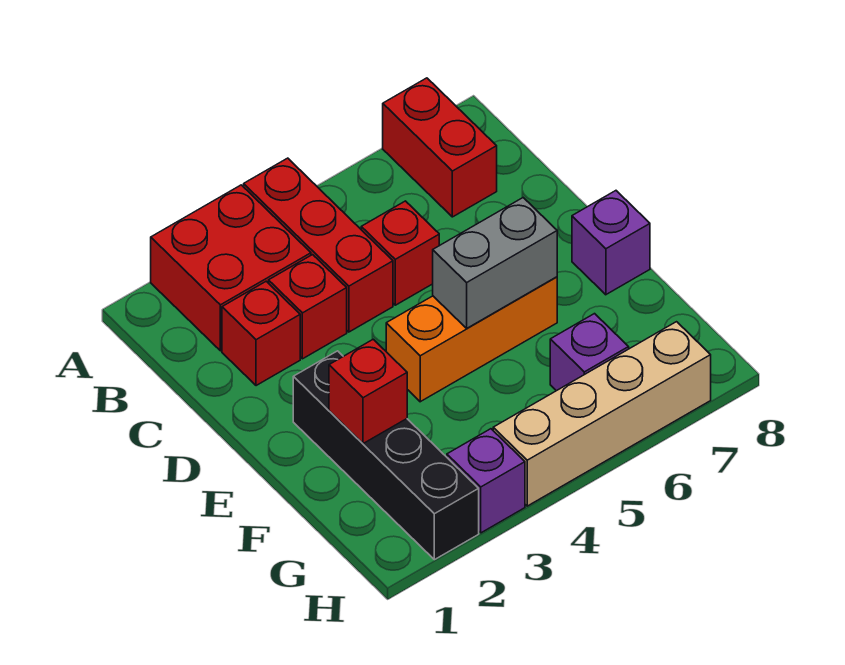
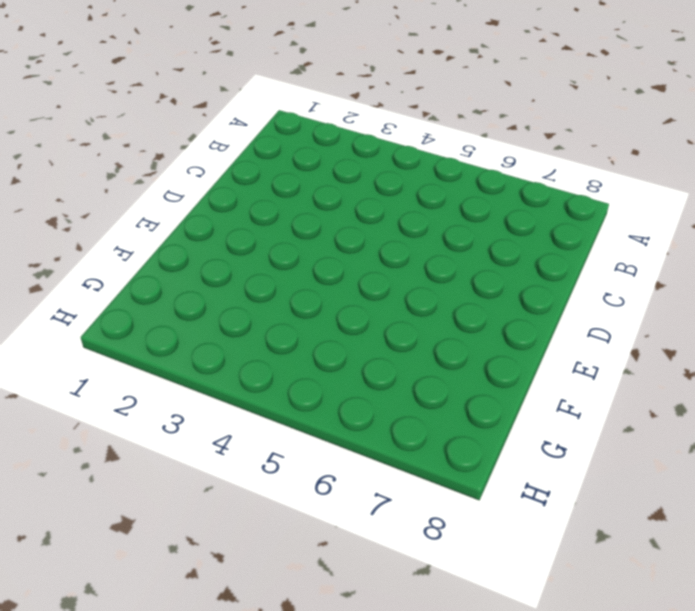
none -> red brick A2:B3 level 1
none -> red brick A4:C4 level 1
none -> red brick A7:B7 level 1

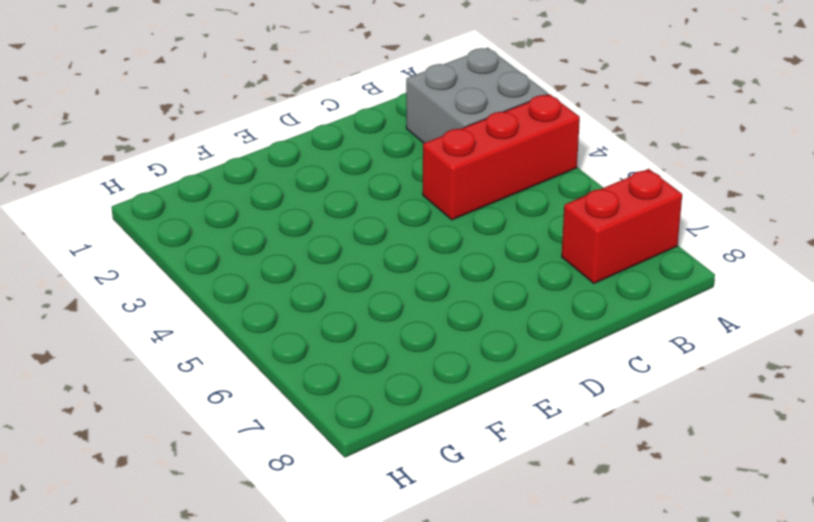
grey brick A2:B3 level 1 -> red brick A2:B3 level 1
none -> red brick C2 level 1
none -> red brick C3 level 1
none -> red brick C5 level 1

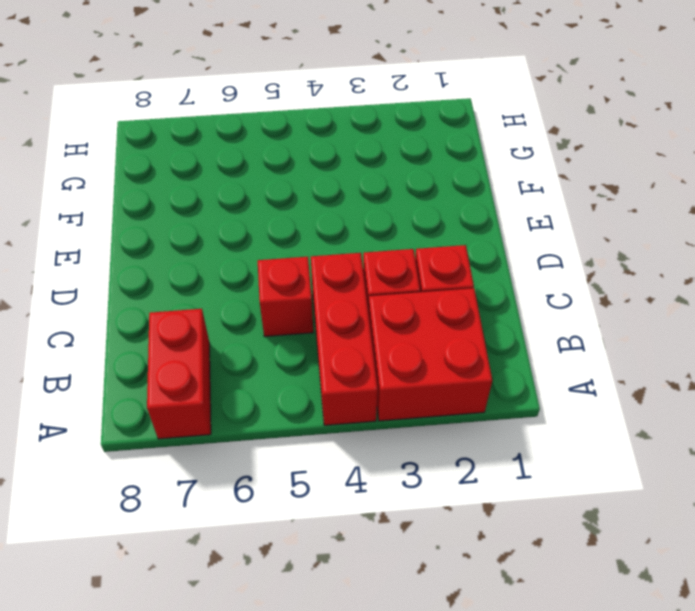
none -> black brick E2:H2 level 1
none -> orange brick E4:E6 level 1
none -> purple brick E8 level 1

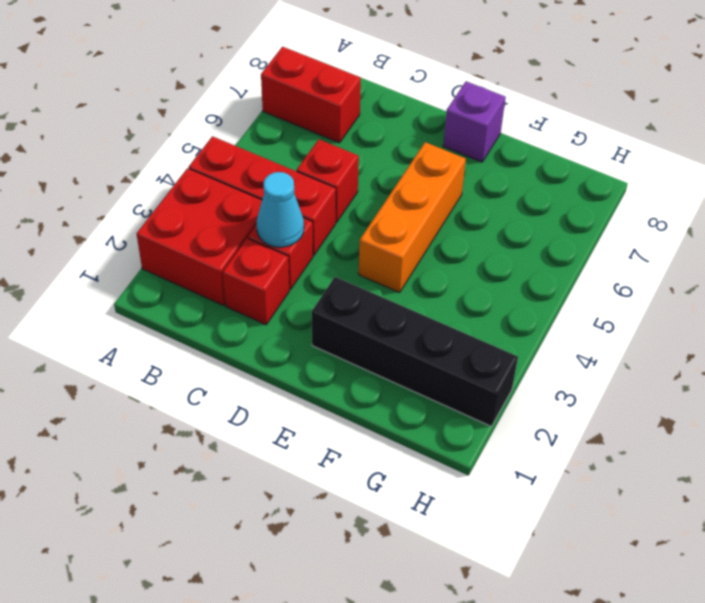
cyan cone C3 level 2 -> none
none -> purple brick G6 level 1
none -> purple brick H3 level 1
none -> tan brick H4:H7 level 1

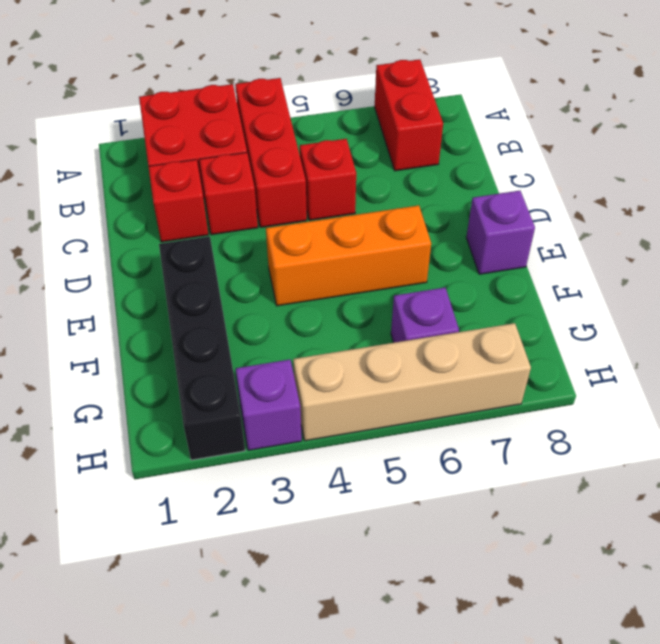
none -> grey brick E5:E6 level 2
none -> red brick F2 level 2

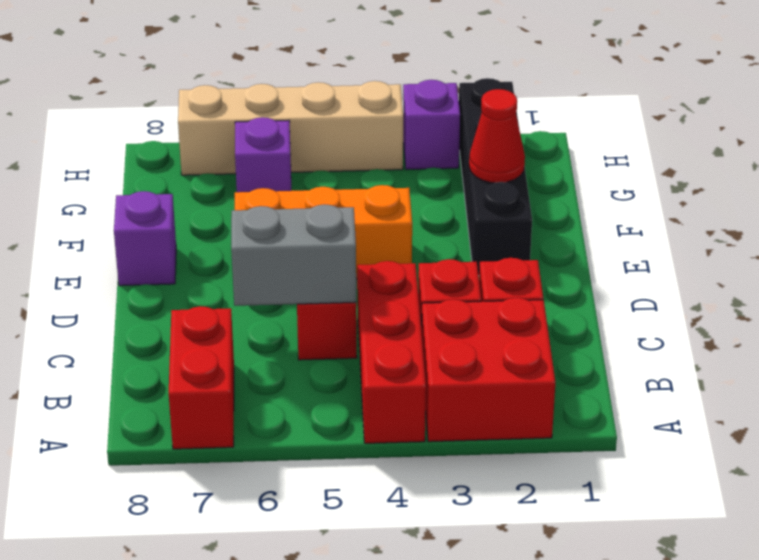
grey brick C5:C6 level 2 -> grey brick E5:E6 level 2
red cone F2 level 2 -> red brick F2 level 2

